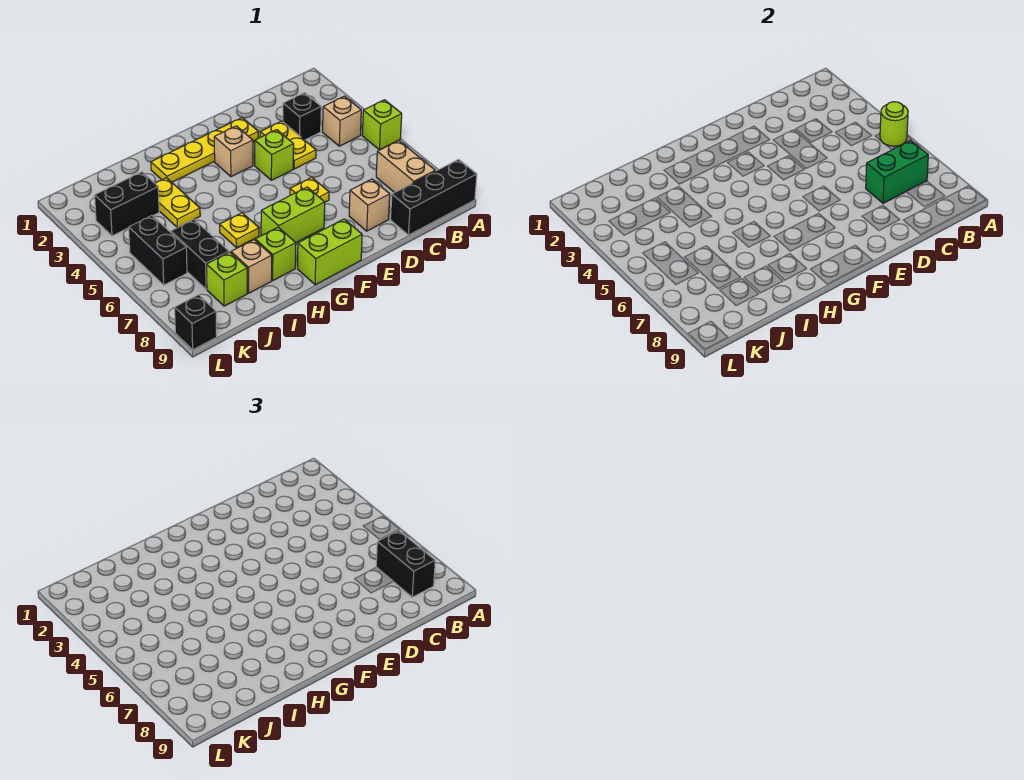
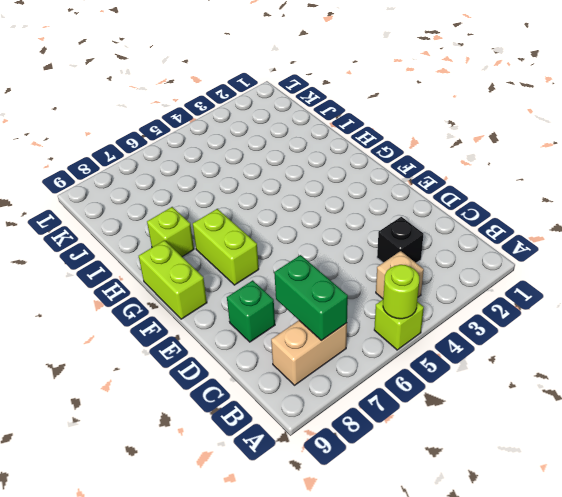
green brick D8 level 1 -> tan brick D8 level 1
none -> black brick A9:C9 level 1
none -> yellow plate D3:D4 level 1
none -> yellow plate E2:H2 level 1

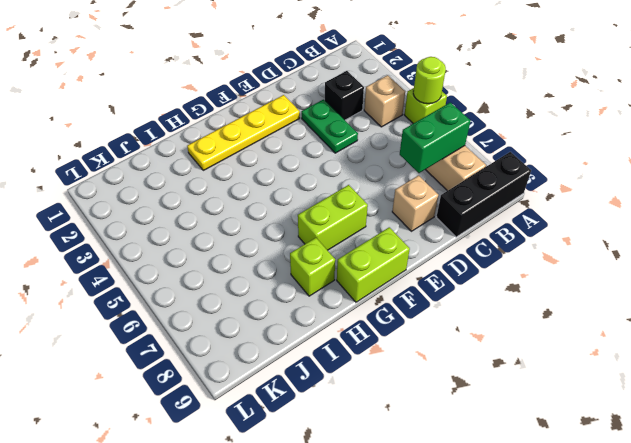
green plate D3:D4 level 1 -> yellow plate D3:D4 level 1
none -> lime brick E4 level 1
none -> yellow plate E6 level 1
none -> tan brick F3 level 1

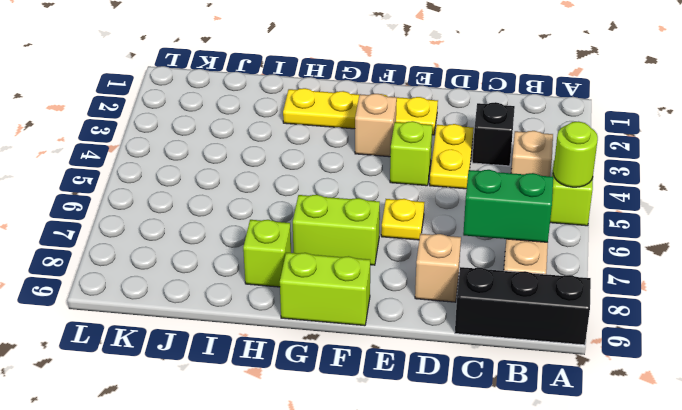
none -> yellow plate H6 level 1
none -> yellow plate I3:I4 level 1
none -> tan brick I8 level 1

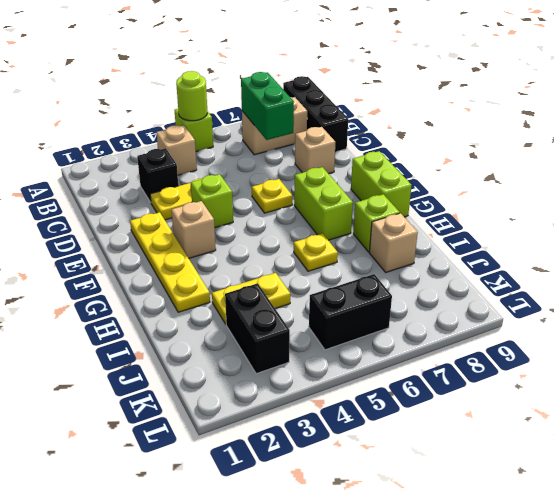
none -> black brick J6:J7 level 1
none -> lime brick J8 level 1
none -> black brick L9 level 1

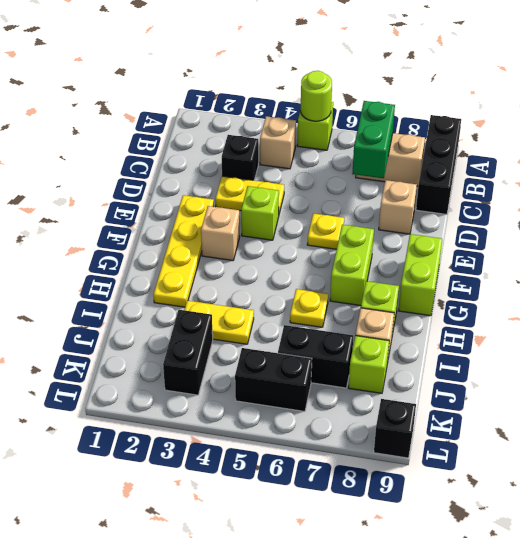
none -> black brick B7:B8 level 3

